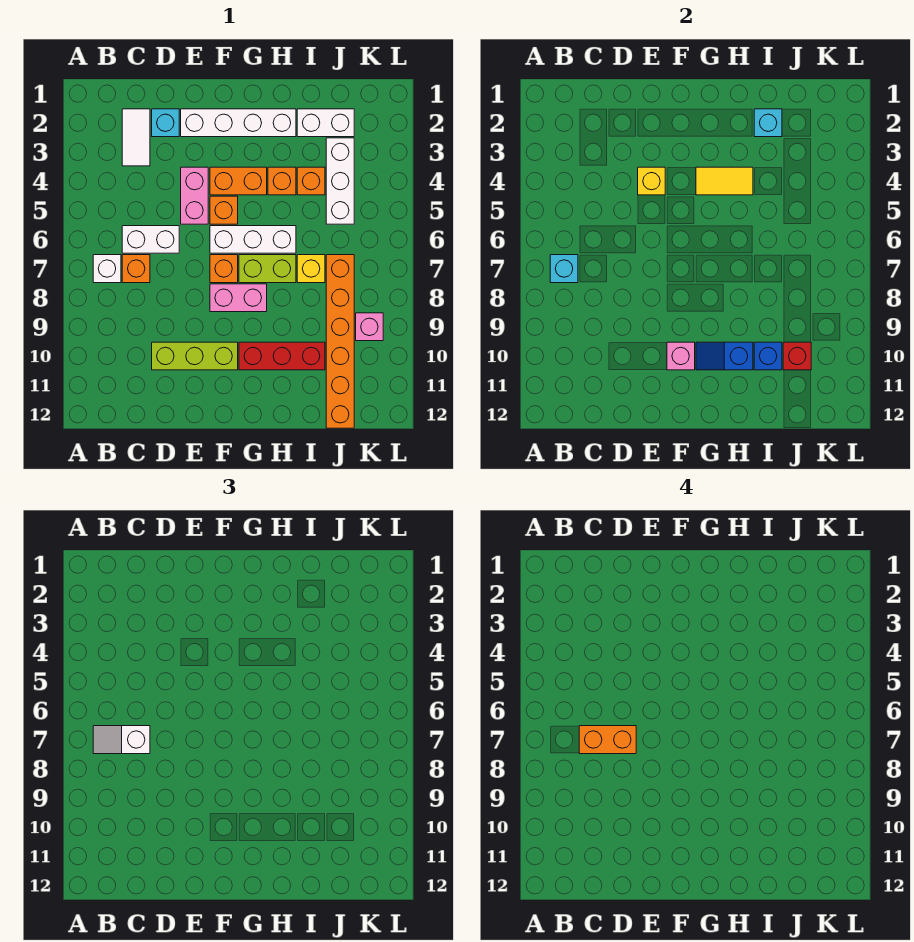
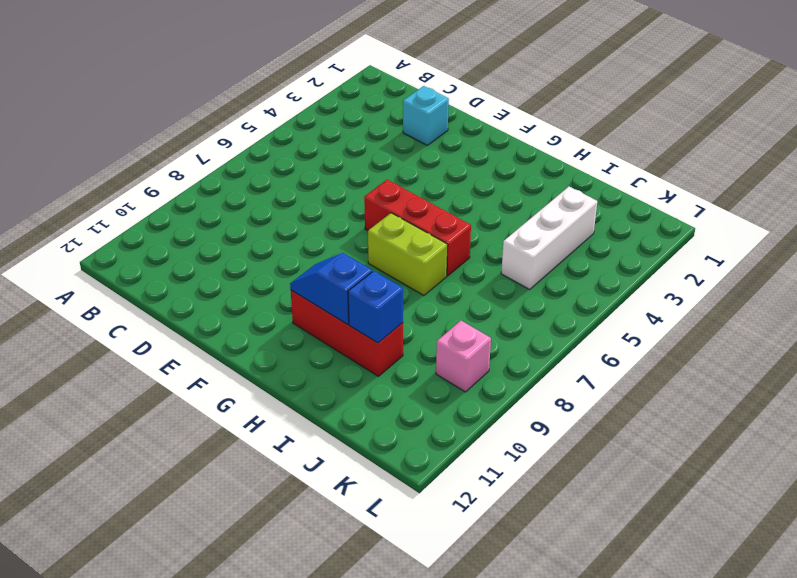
red brick F6:H6 level 1 -> white brick F6:H6 level 1
none -> white brick B7 level 1
none -> white tile C2:C3 level 1
none -> white brick C6:D6 level 1
none -> orange brick C7 level 1

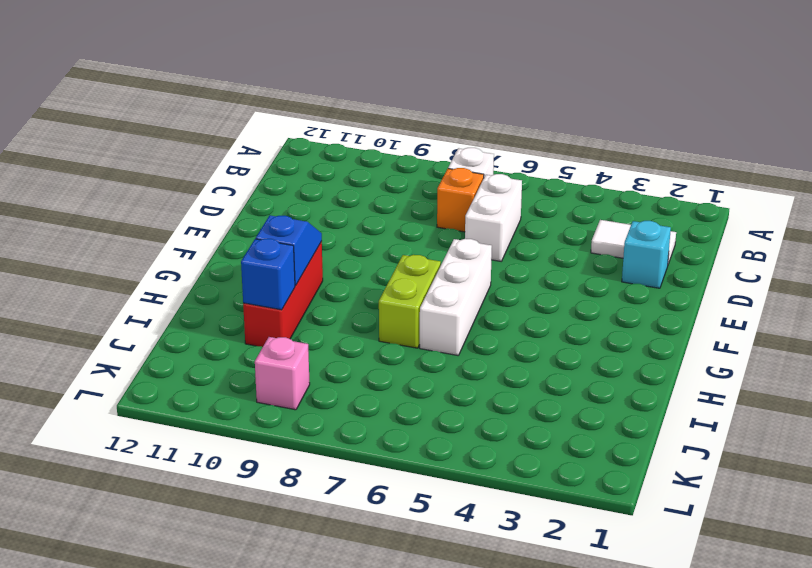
none -> lime brick D10:F10 level 1
none -> white brick E2:H2 level 1
none -> pink brick E4:E5 level 1
none -> orange brick F4:G4 level 1

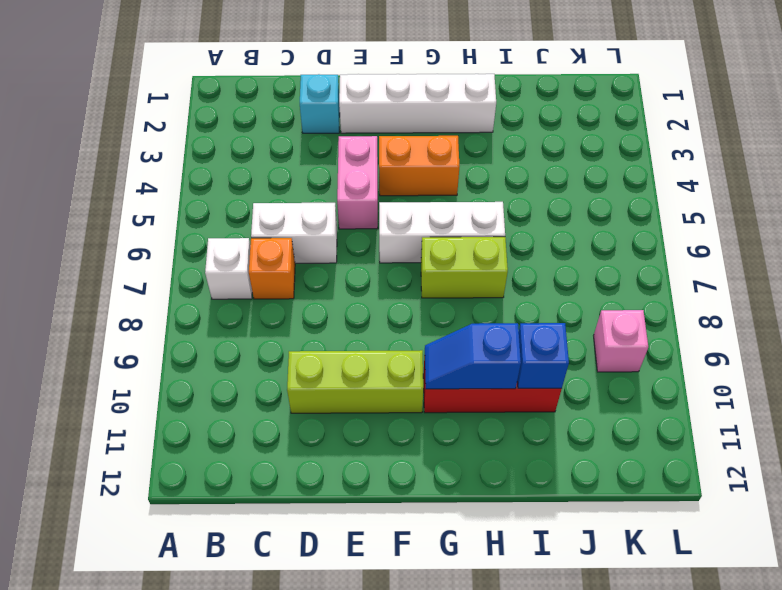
none -> white tile C2:C3 level 1
none -> orange brick F5 level 1
none -> orange brick F7 level 1
none -> pink brick F8:G8 level 1

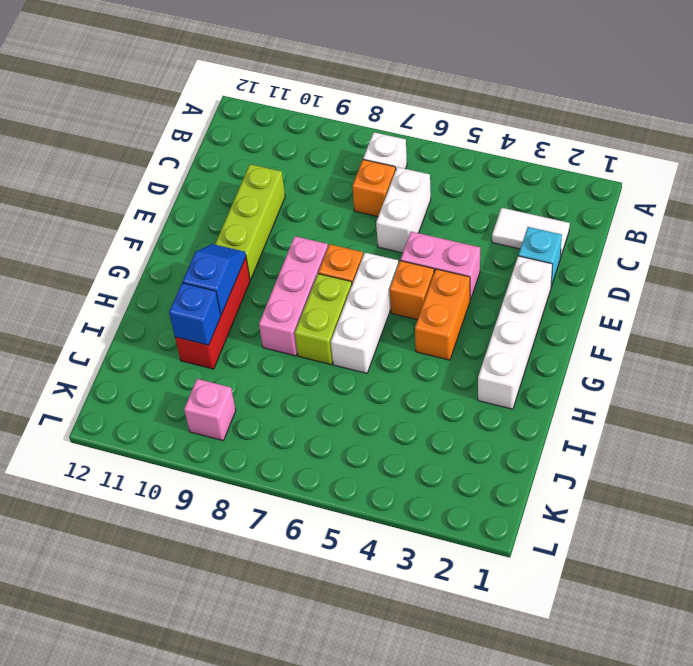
pink brick F8:H8 level 1 -> pink brick F8:G8 level 1
none -> orange brick H4 level 1
none -> white brick I2:J2 level 1
none -> orange brick I4 level 1
none -> yellow brick I7 level 1

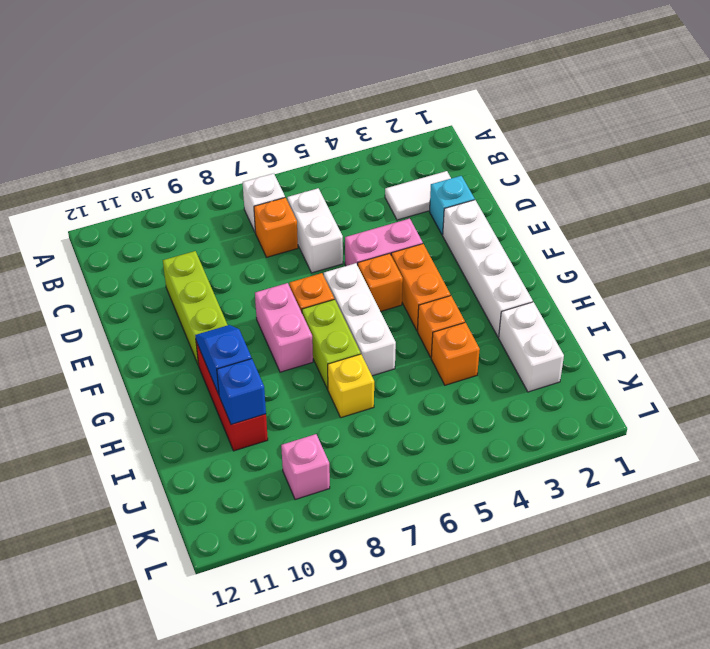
none -> white brick J3:J5 level 1
none -> orange brick J7:J12 level 1
none -> cyan brick B7 level 2
none -> yellow brick E4 level 2

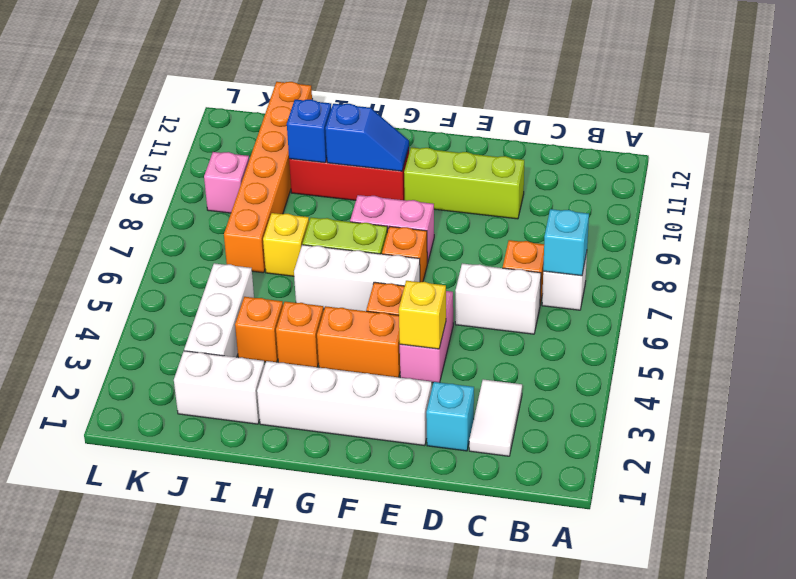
none -> pink brick F10 level 2
none -> yellow tile G4:H4 level 2
none -> cyan brick I2 level 2
none -> red brick J10 level 2

